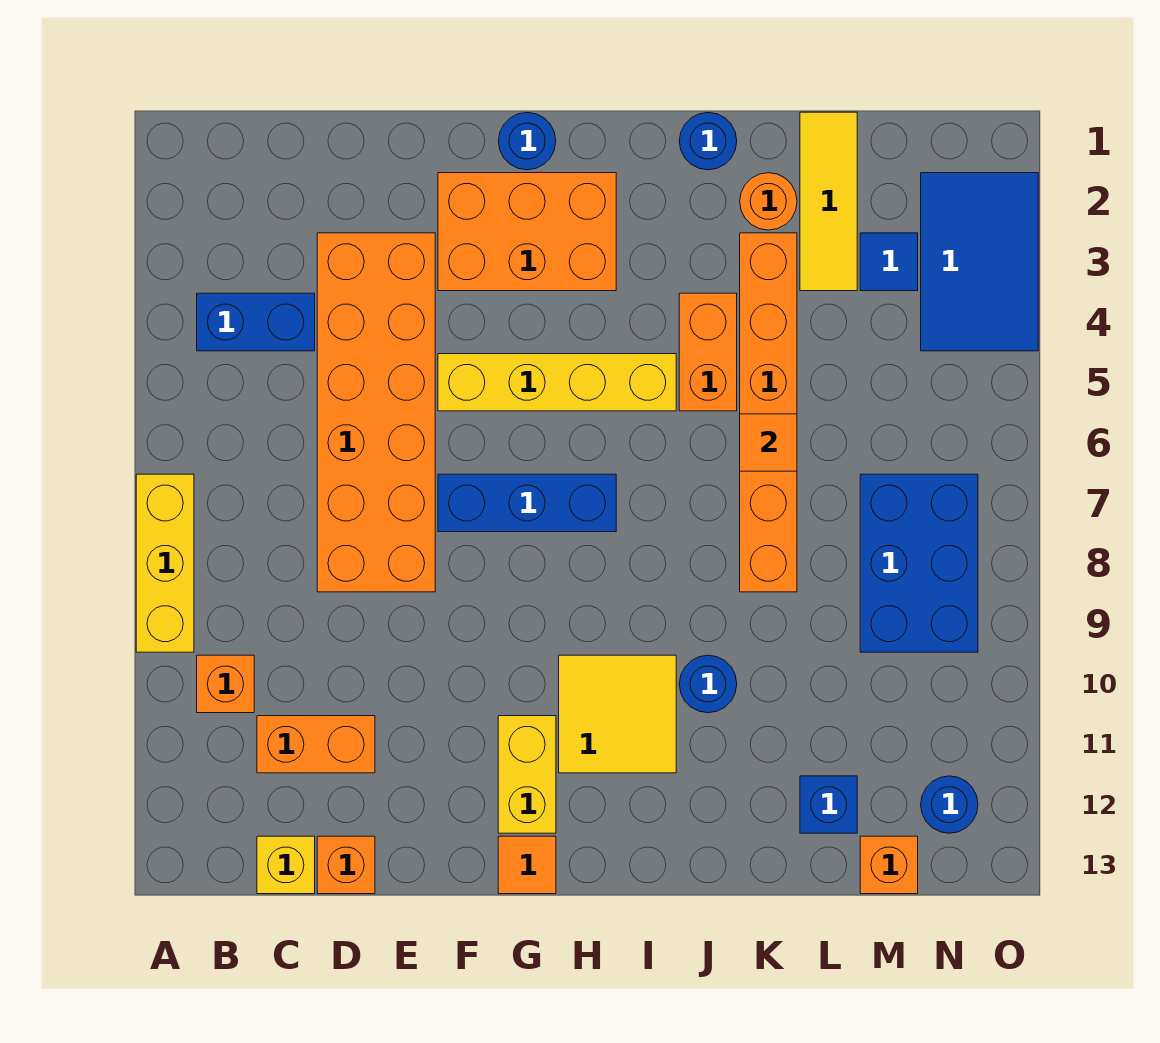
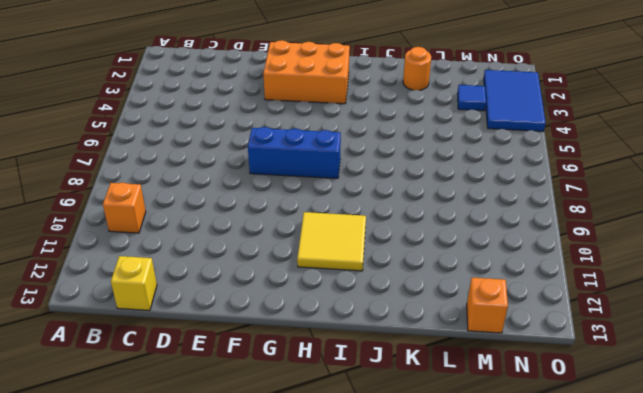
none -> yellow brick A7:A9 level 1
none -> blue brick B4:C4 level 1
none -> orange brick C11:D11 level 1

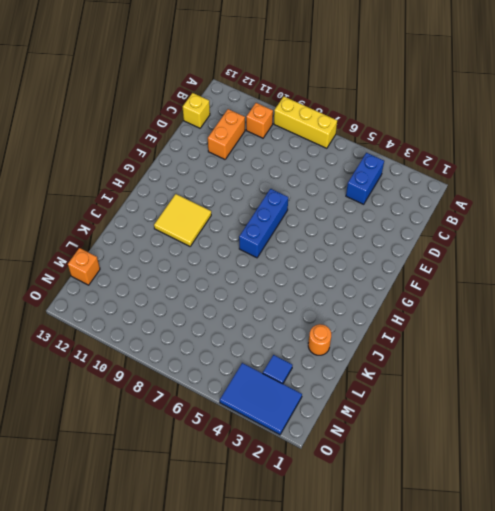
none -> orange brick D3:E8 level 1
none -> orange brick D13 level 1
none -> orange brick F2:H3 level 1

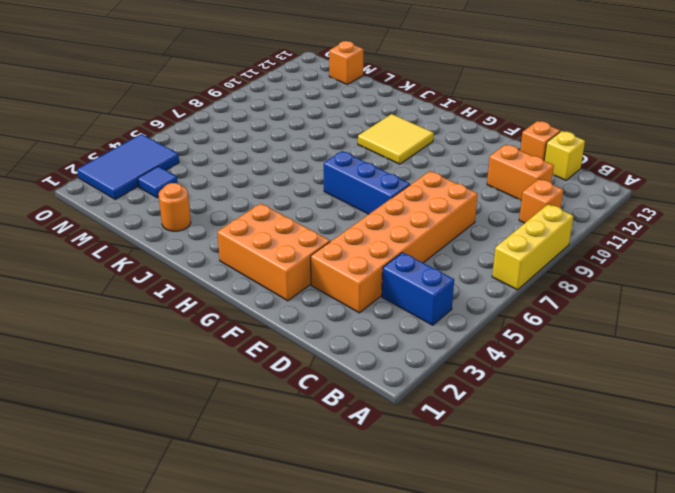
none -> yellow brick F5:I5 level 1
none -> blue round brick G1 level 1
none -> yellow brick G11:G12 level 1

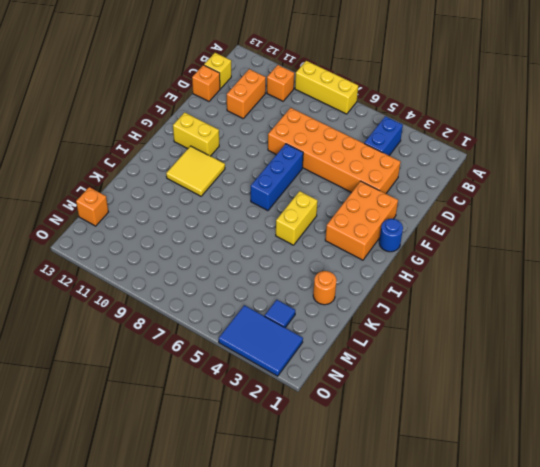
yellow brick H5:I5 level 1 -> yellow brick F5:I5 level 1
none -> orange tile G13 level 1
none -> blue round brick J1 level 1
none -> orange brick J4:J5 level 1

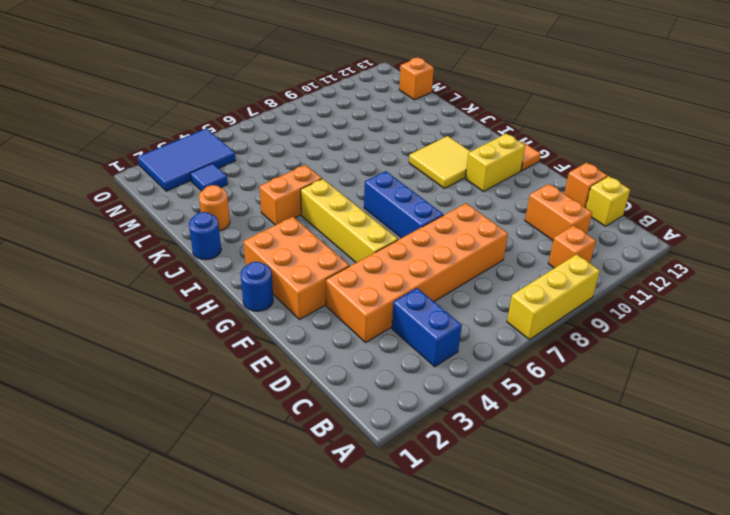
none -> blue round brick J10 level 1
none -> orange brick K3:K8 level 1
none -> yellow tile L1:L3 level 1

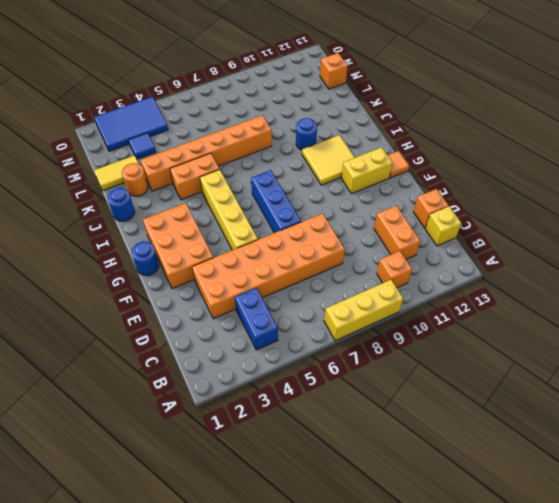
yellow tile L1:L2 level 1 -> yellow tile L1:L3 level 1
none -> blue brick L12 level 1
none -> blue brick M7:N9 level 1
none -> blue round brick N12 level 1

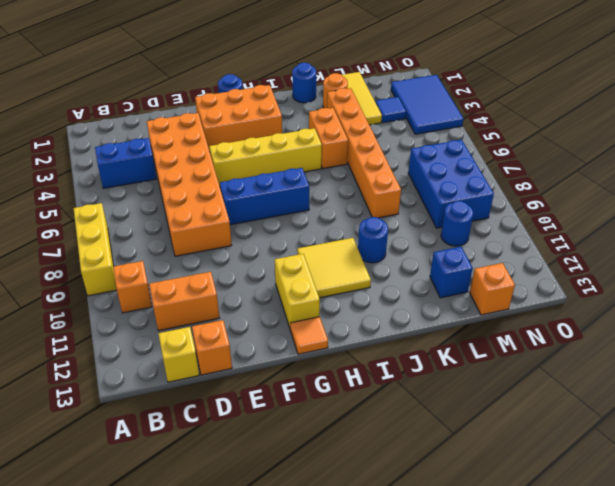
blue round brick M10 level 1 -> blue round brick N12 level 1
none -> orange tile K6 level 2

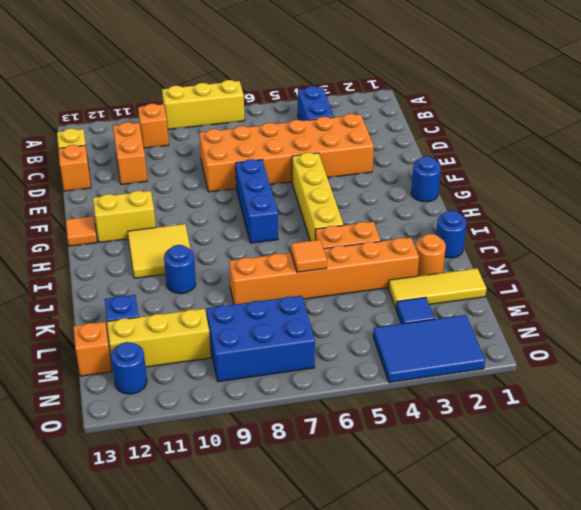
yellow brick M10:M12 level 1 -> none
none -> orange brick F2:H3 level 1

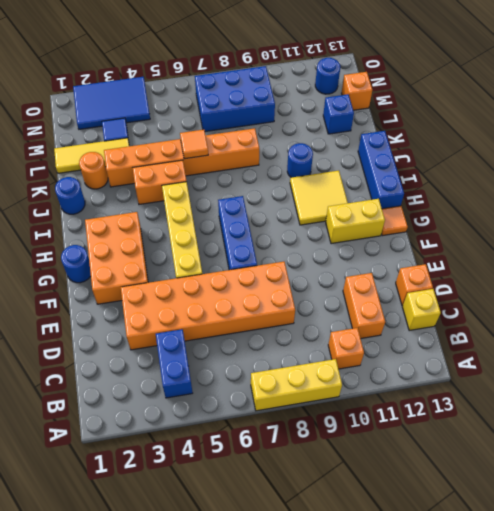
blue brick H13:J13 level 1 -> none

